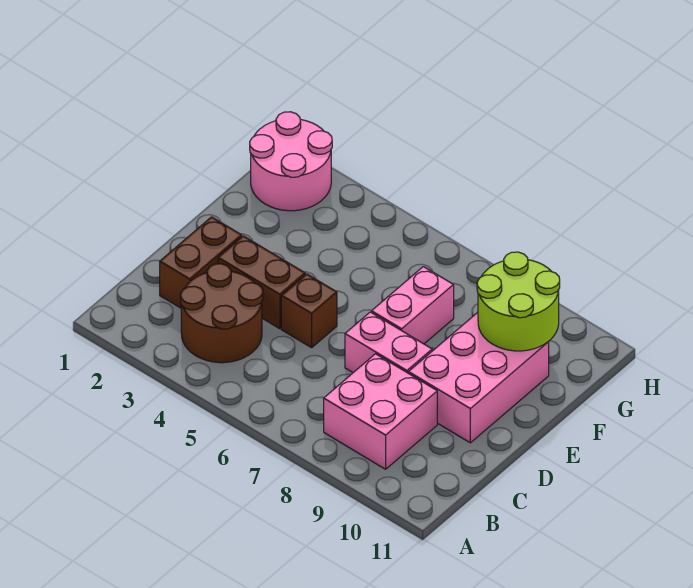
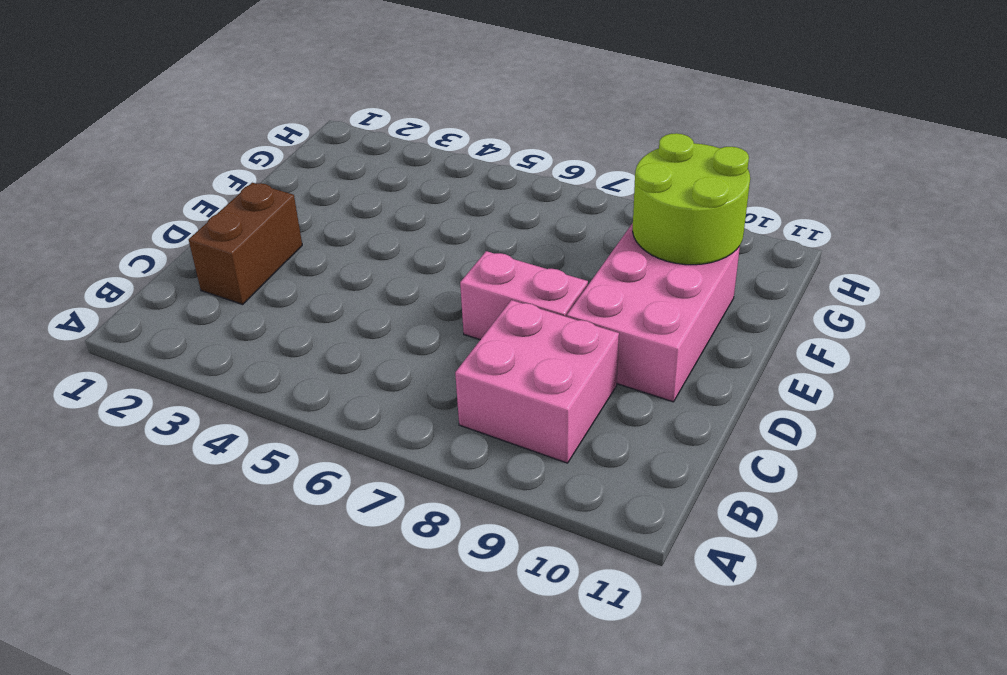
none -> brown round brick B3:C4 level 1
none -> brown brick D3:D4 level 1

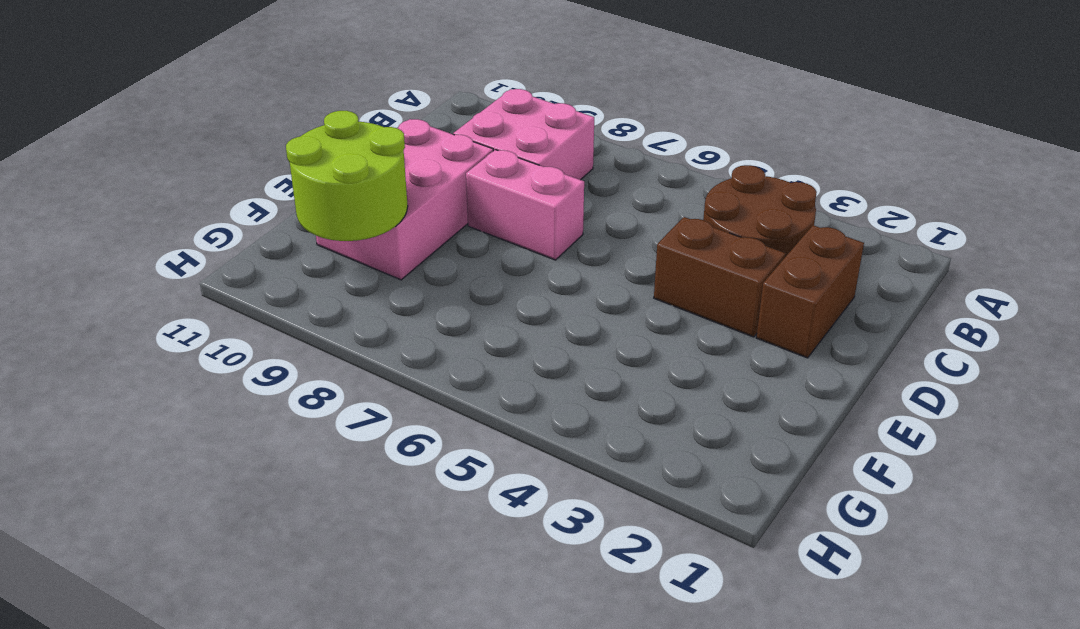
none -> brown brick D5 level 1
none -> pink brick E7:F7 level 1

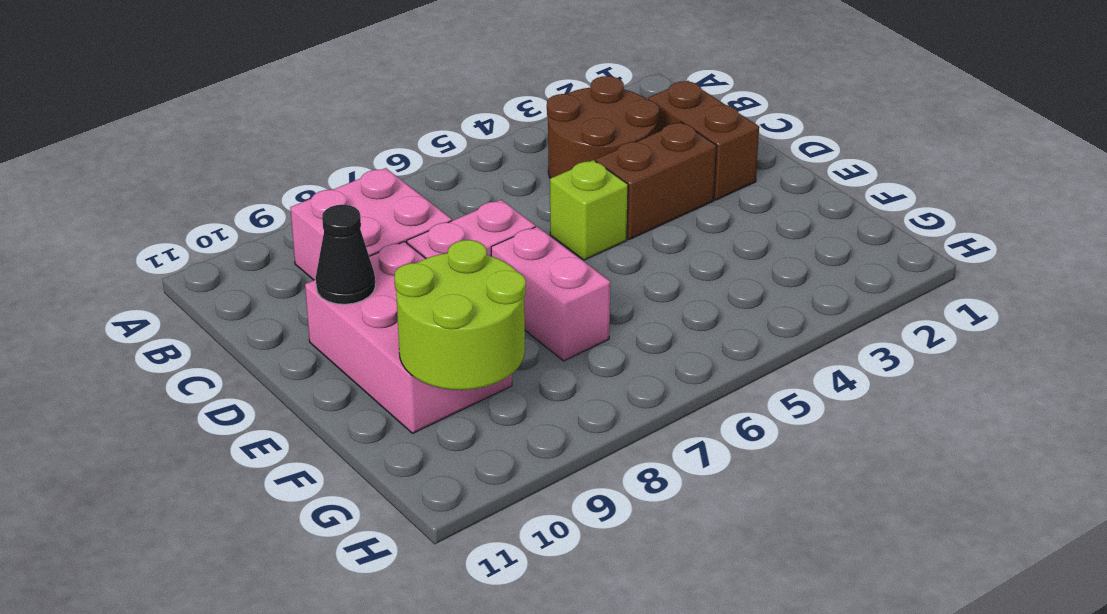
lime brick D5 level 1 -> brown brick D5 level 1
black cone D10 level 2 -> none
none -> pink round brick G1:H2 level 1

